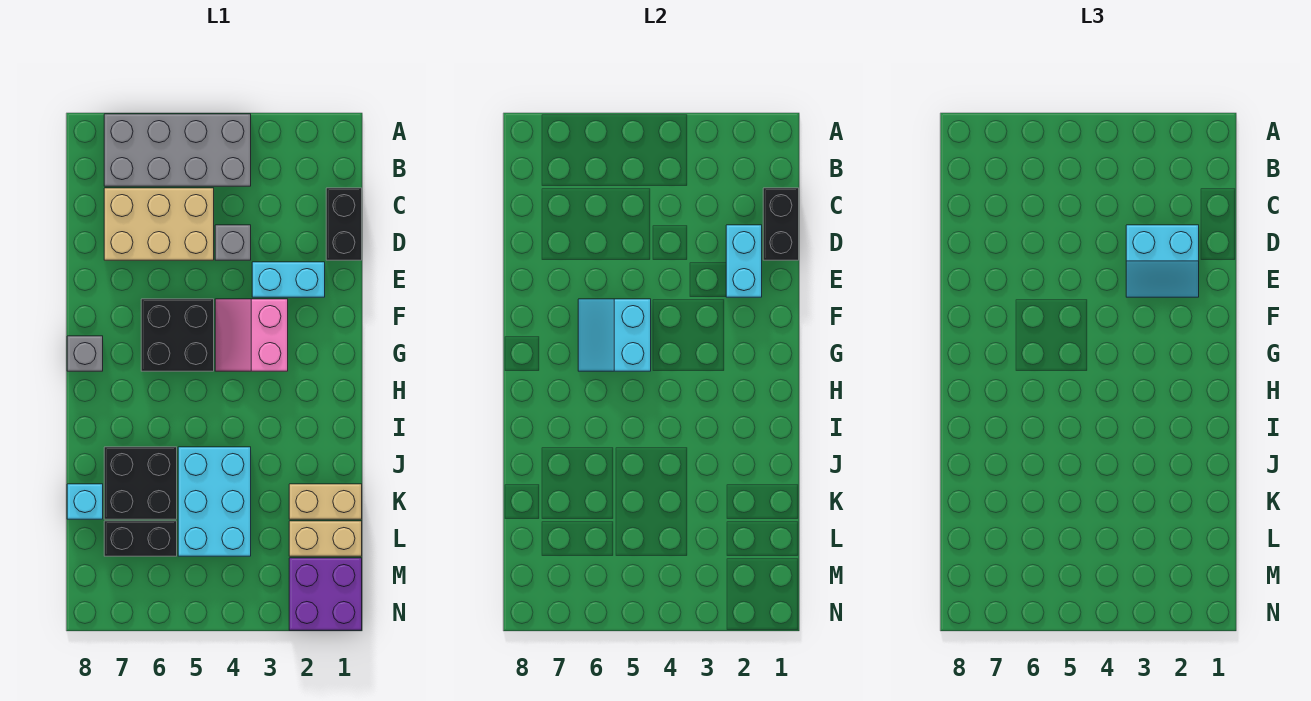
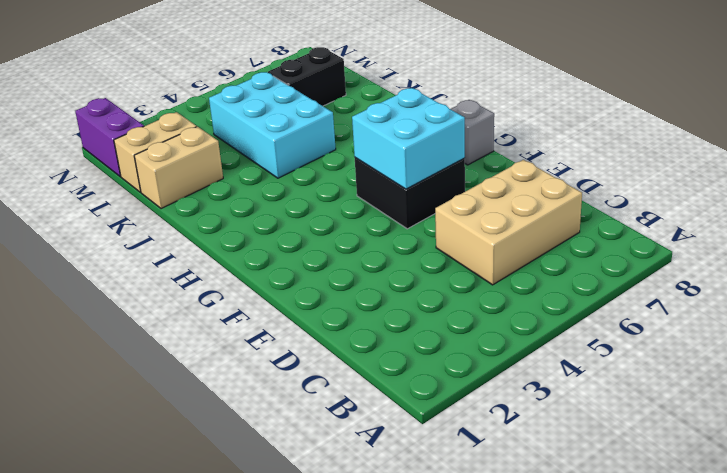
cyan brick F5:G6 level 2 -> cyan slope F5:G6 level 2 top 5
purple brick M1:N1 level 1 -> purple brick M1:N2 level 1
none -> grey brick A4:B7 level 1
none -> black brick C1:D1 level 1
none -> grey brick D4 level 1

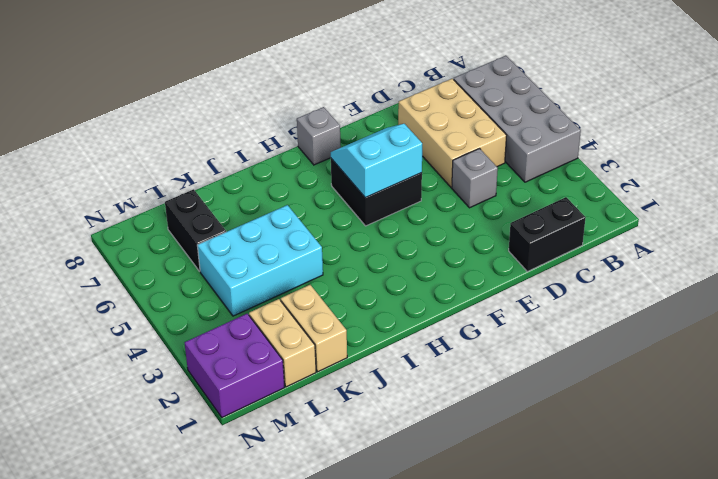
none -> cyan brick E2:E3 level 1
none -> pink slope F3:G4 level 1 top 3
none -> black brick J6:K7 level 1

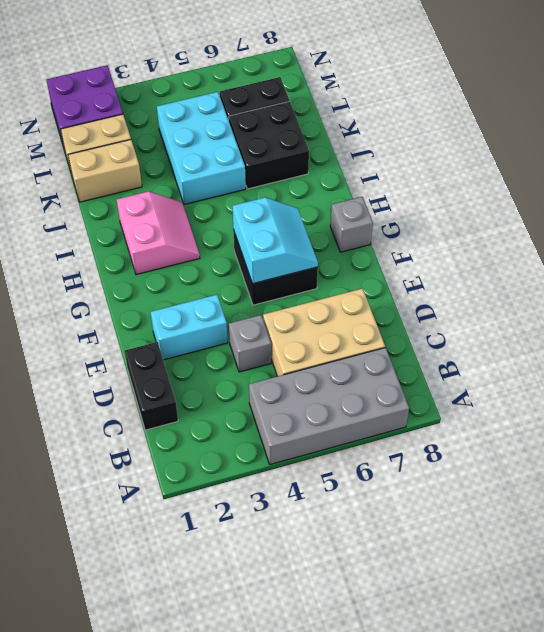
pink slope H2:I3 level 1 top 2 -> pink slope F3:G4 level 1 top 3
none -> cyan brick K8 level 1
none -> black brick C1:D1 level 2
none -> cyan brick D2:E2 level 2

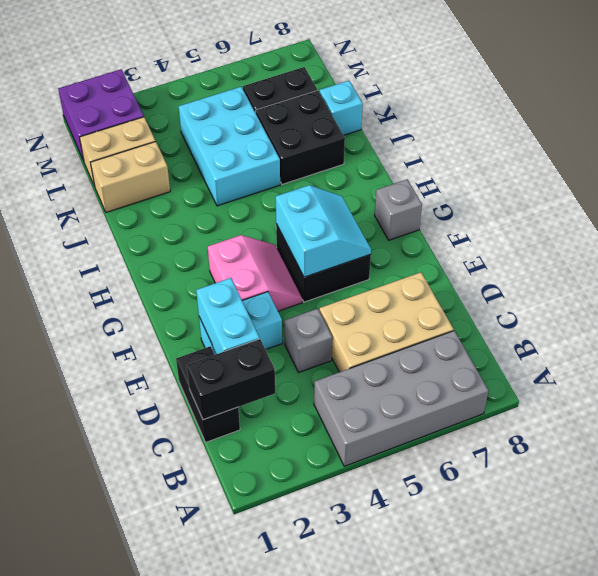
black brick C1:C2 level 2 -> black brick C1:D1 level 2
none -> cyan slope D2:E3 level 3 top D

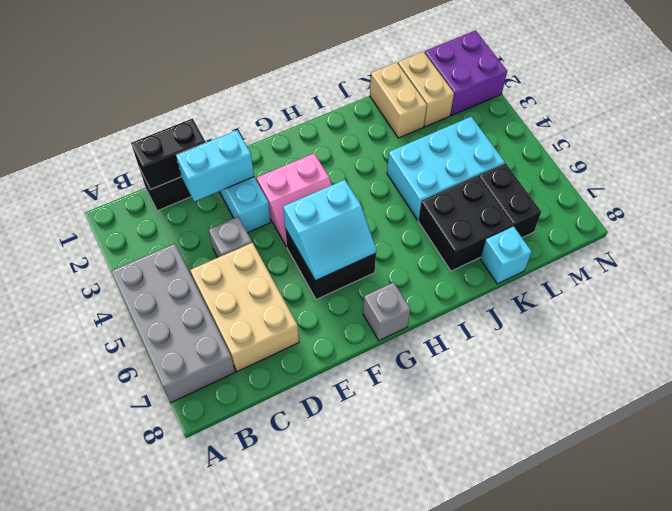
none -> cyan slope D2:E3 level 3 top D

